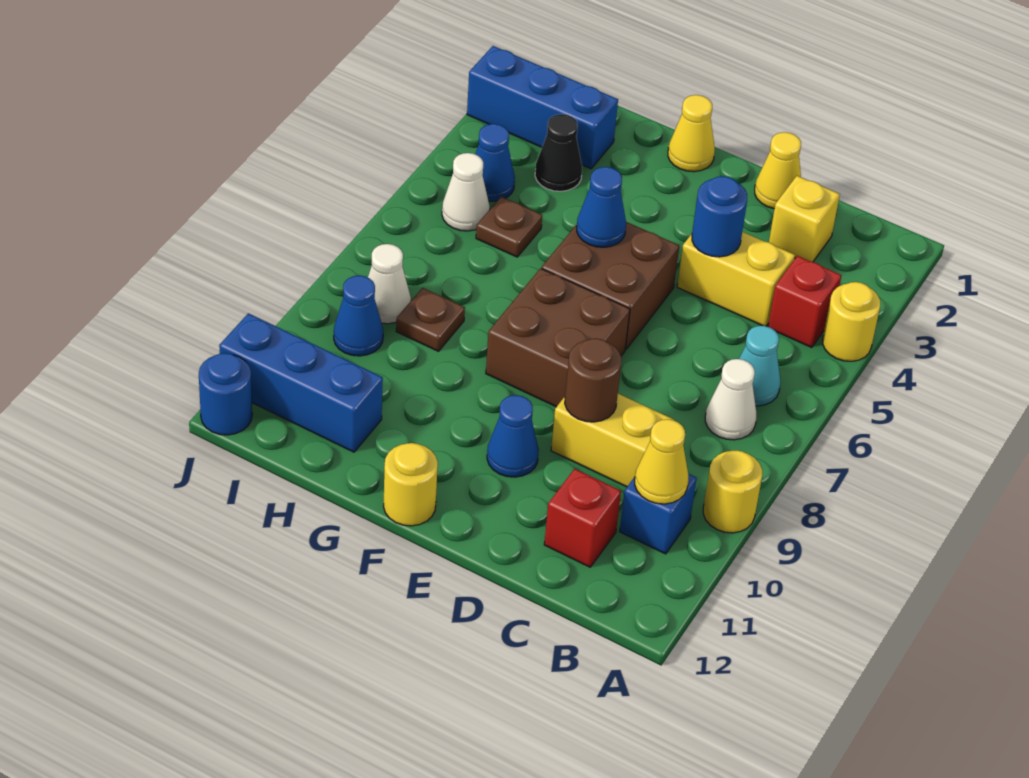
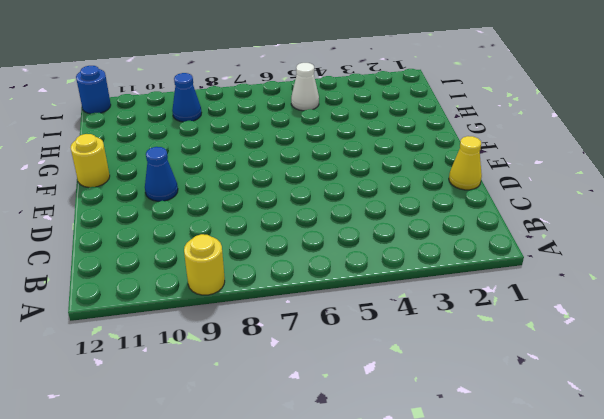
none -> yellow round brick A4 level 1
none -> red brick B4 level 1
none -> cyan cone B6 level 1
none -> white cone B7 level 1

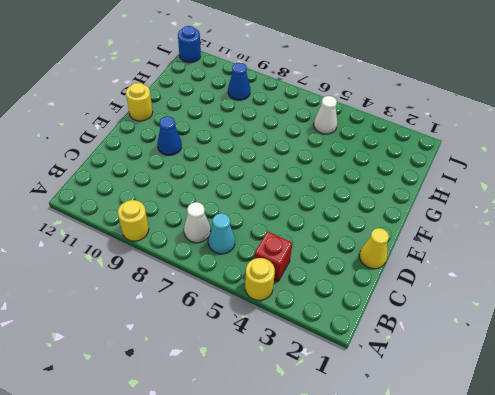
none -> blue brick B10 level 1
none -> yellow brick C2 level 1
none -> yellow brick C4:D4 level 1
none -> yellow brick C9:D9 level 1

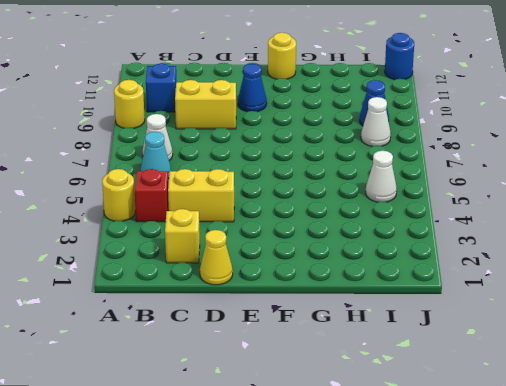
none -> red brick C11 level 1
none -> brown brick E5:F6 level 1
none -> brown brick E7:F8 level 1
none -> yellow cone F1 level 1

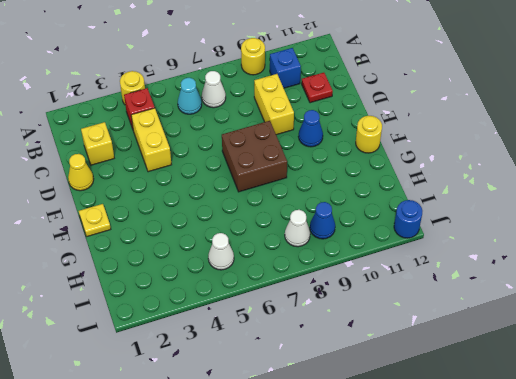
red plate C11 level 1 -> red brick C11 level 1
yellow plate F1 level 1 -> yellow cone F1 level 1
none -> brown brick E5:F6 level 1
none -> blue brick H2:J2 level 1
none -> black cone H3 level 1
none -> brown plate H5 level 1

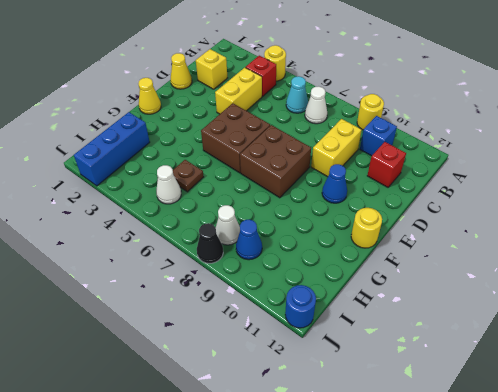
black cone J8 level 1 -> black cone H3 level 1
none -> brown plate H8 level 1
none -> blue brick H11:J11 level 1
none -> blue cone I4 level 1
none -> yellow cone B10 level 2

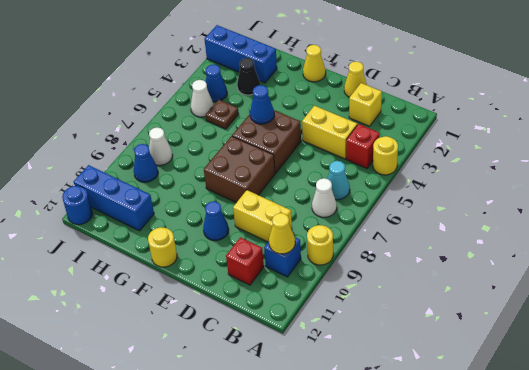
none -> brown plate H8 level 1
none -> blue round brick D4 level 2
none -> brown round brick D9 level 2

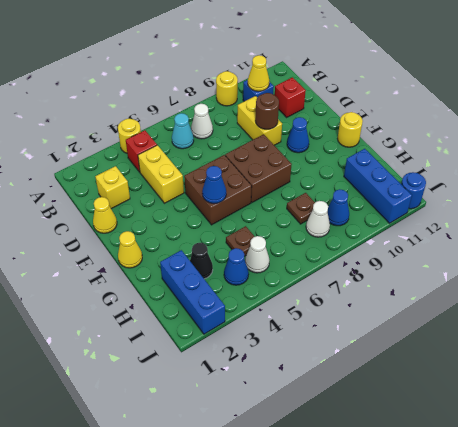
none -> blue round brick D4 level 2

